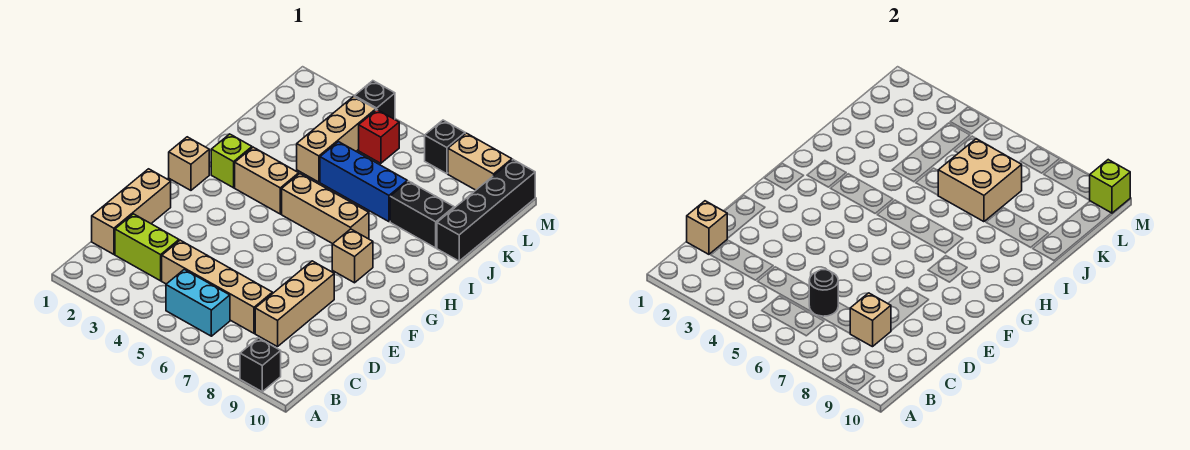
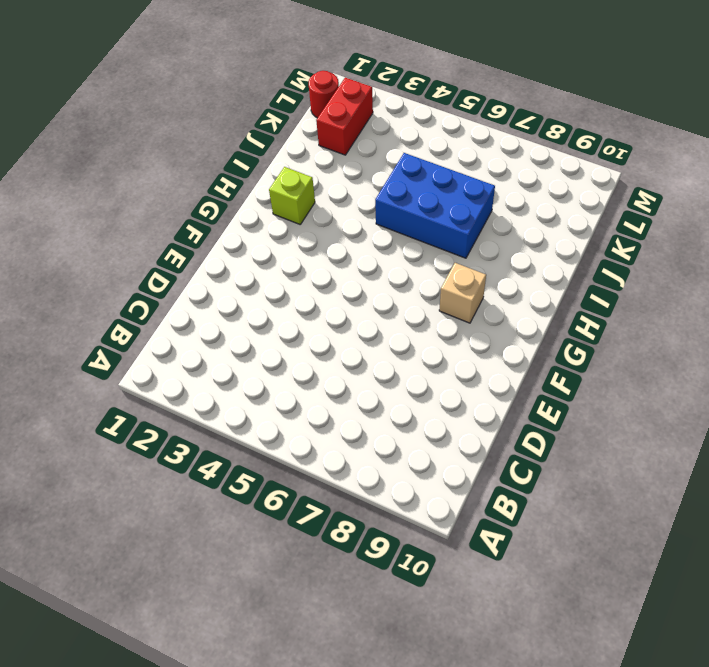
blue brick I5:J7 level 1 -> blue brick J5:J7 level 1
red brick K2:L2 level 1 -> none
red round brick L1 level 1 -> none
none -> black brick A9 level 1
none -> cyan brick B5:B6 level 1
none -> tan brick C1:E1 level 1

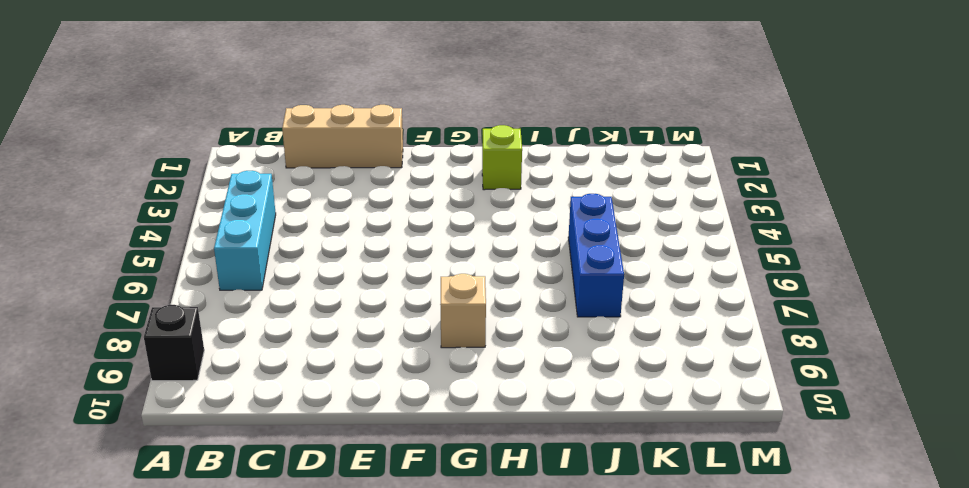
cyan brick B4:B6 level 1 -> cyan brick B5:B6 level 1
none -> lime brick C2:C3 level 1
none -> tan brick C4:C7 level 1
none -> tan brick C8:E8 level 1

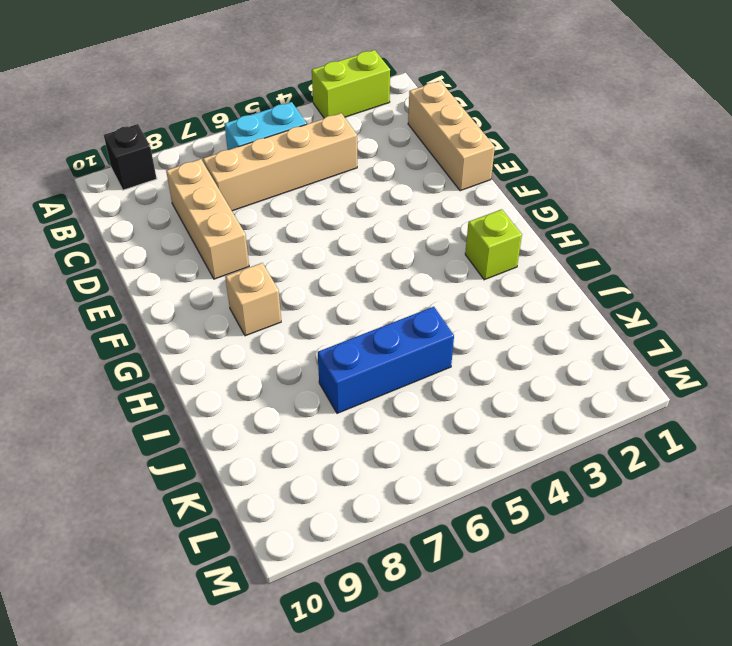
lime brick A2:A3 level 1 -> lime brick C2:C3 level 1
none -> tan brick G1 level 1
none -> tan brick H3:H4 level 1
none -> tan brick H5:H7 level 1

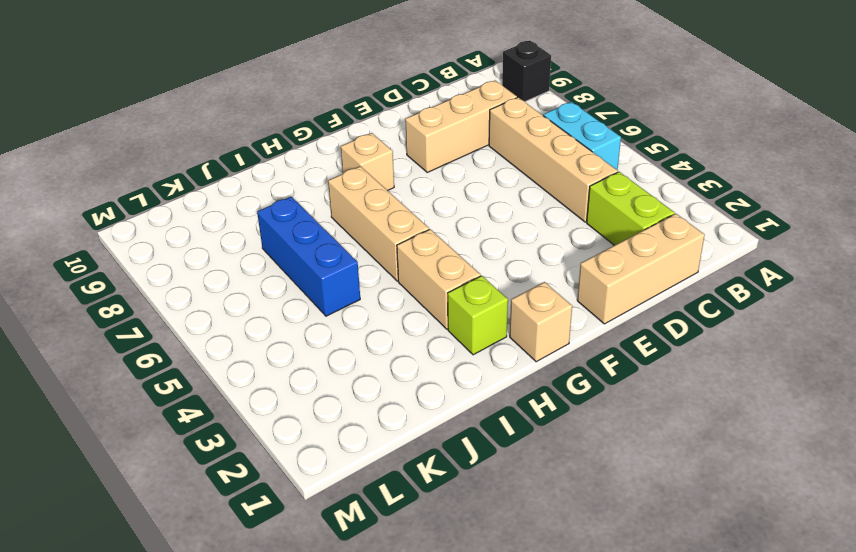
none -> tan brick J4:L4 level 1
none -> black brick J8:J9 level 1
none -> black brick J10:M10 level 1

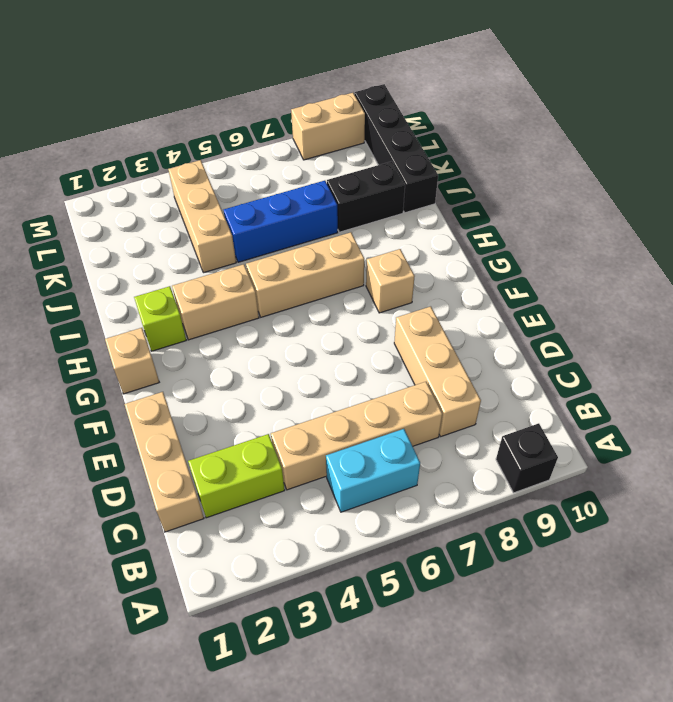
none -> red brick L5 level 1
none -> black brick M4 level 1
none -> black brick M7 level 1

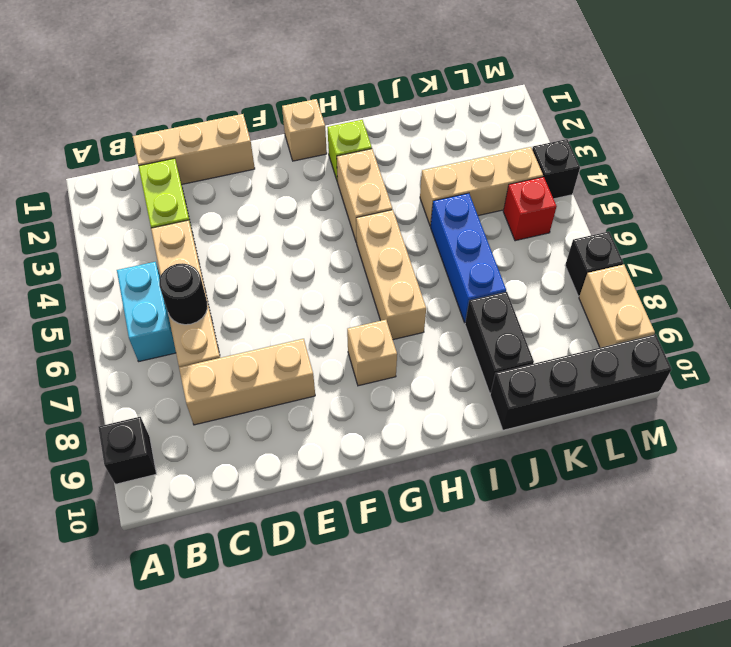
none -> tan brick C1 level 2
none -> tan brick C8 level 2
none -> tan brick J6:K7 level 2

